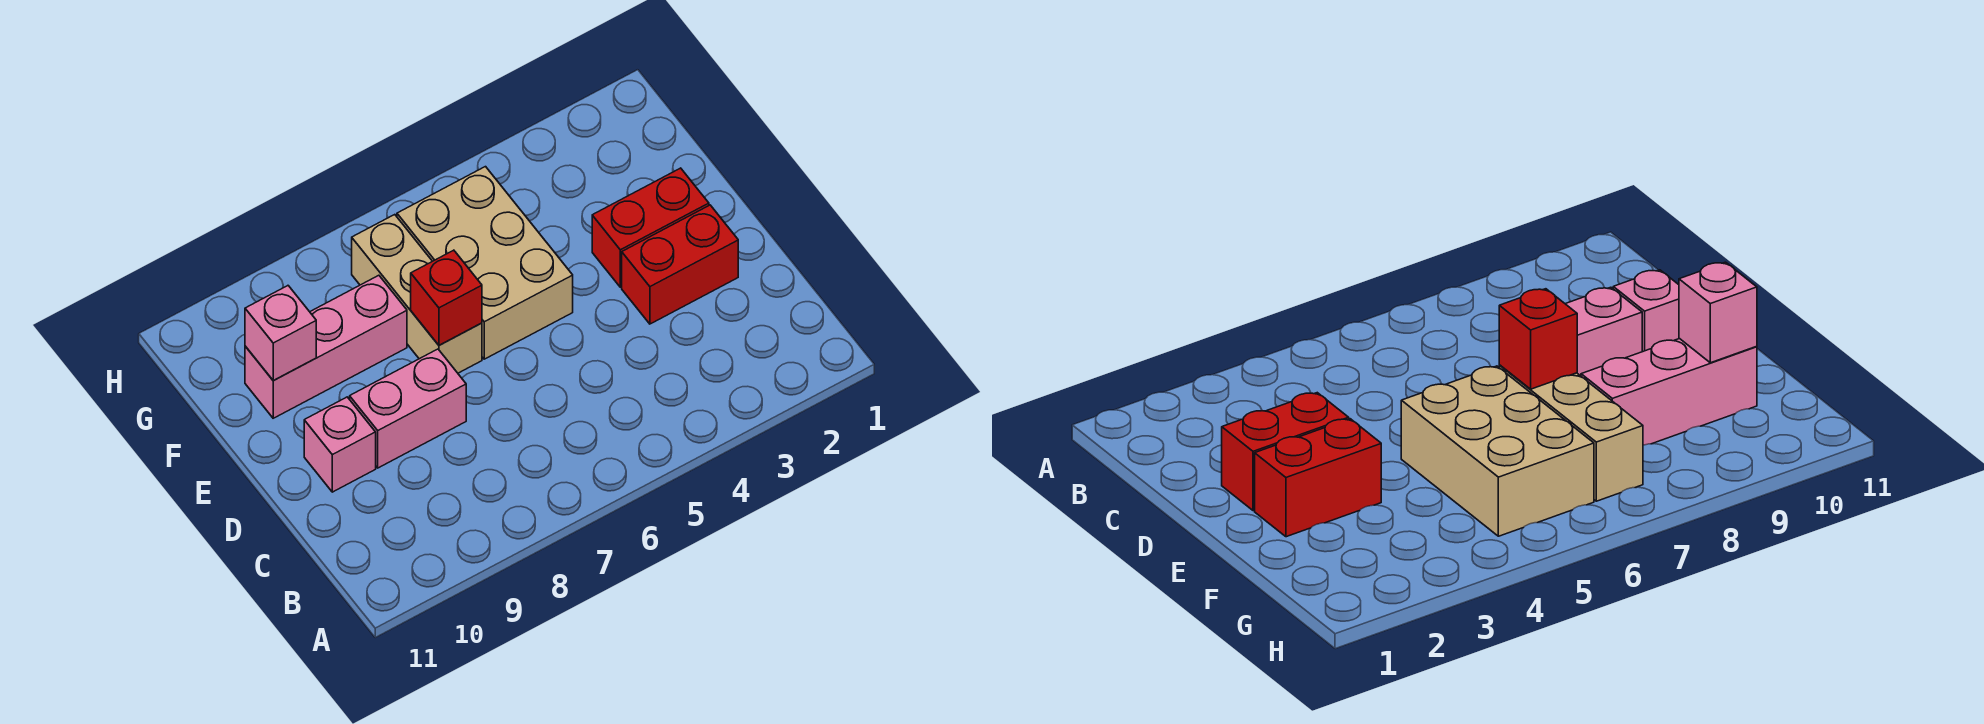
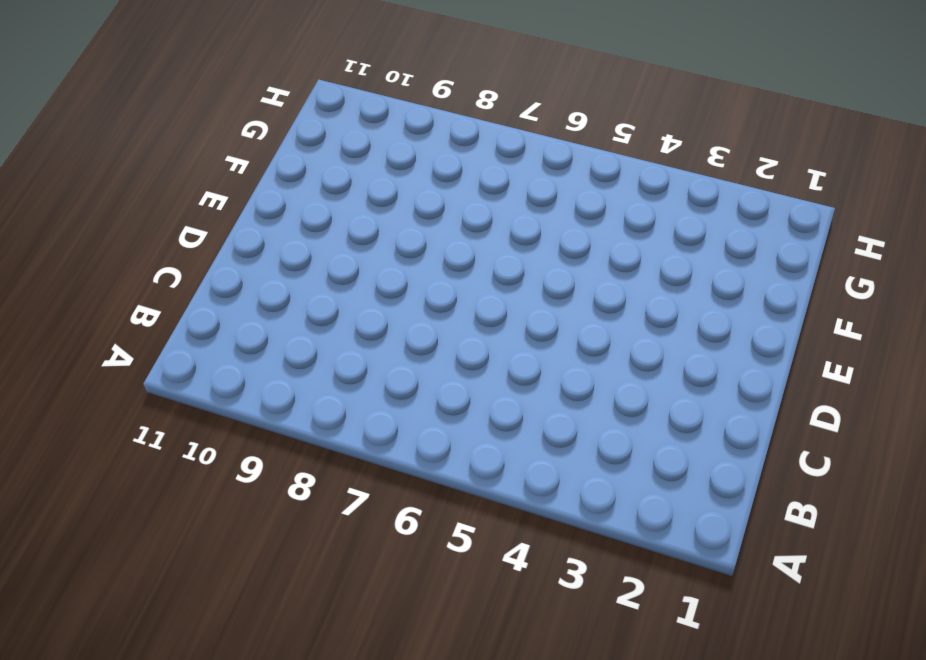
none -> red brick D2:D3 level 1
none -> pink brick D8:D9 level 1

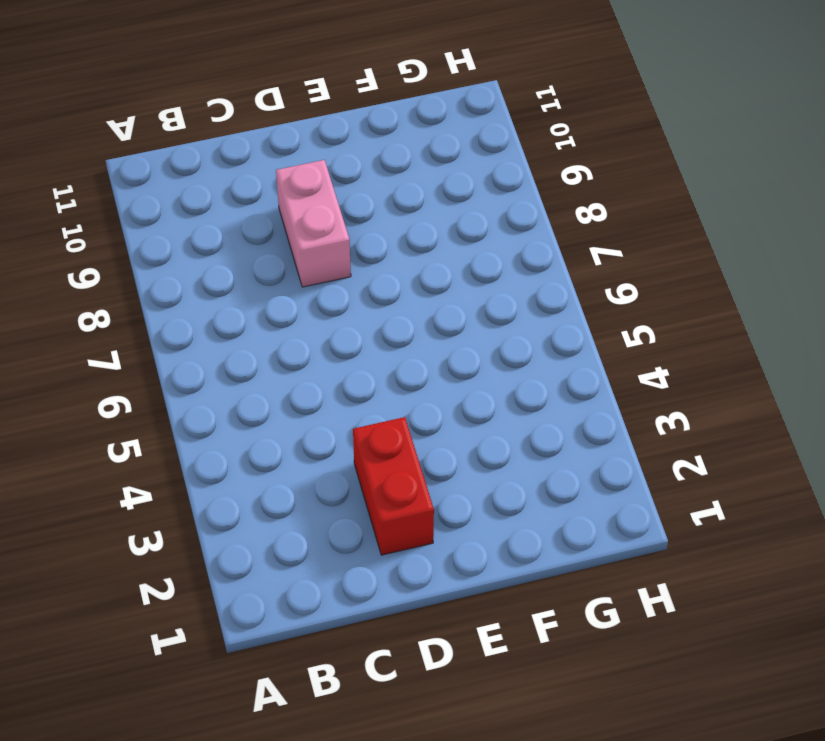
none -> pink brick D10 level 1
none -> red brick E2:E3 level 1

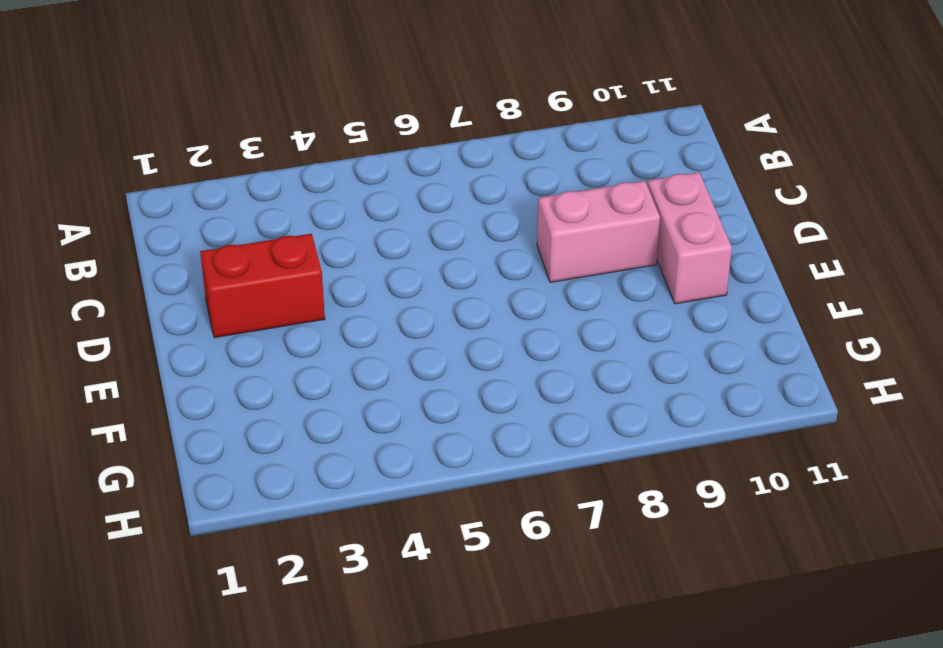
pink brick D10:E10 level 1 -> pink brick D10 level 1
none -> red brick E2:E3 level 1
none -> tan brick E5:G6 level 1

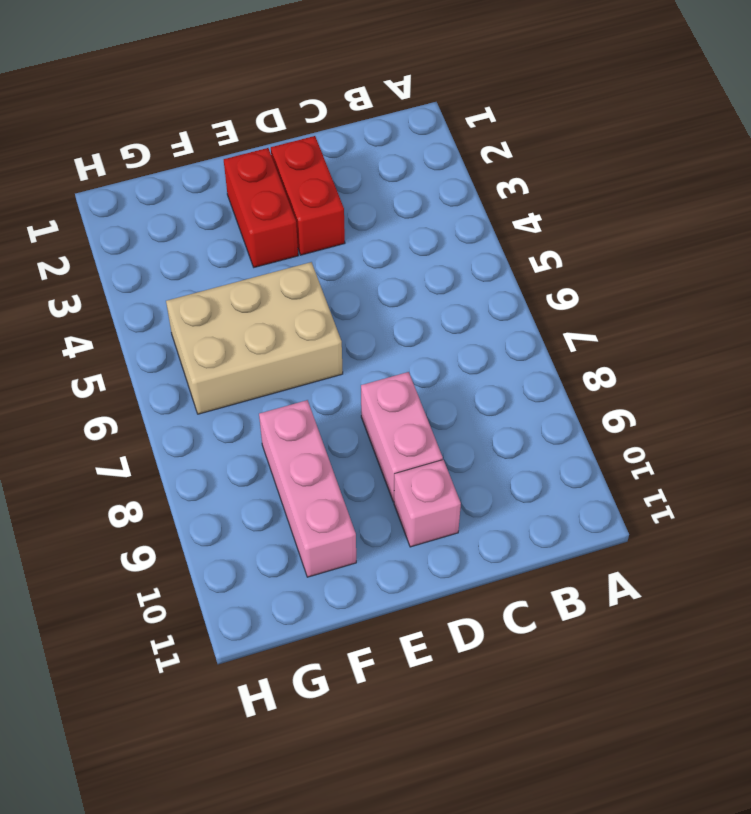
none -> tan brick E7:G7 level 1
none -> red brick E7 level 2

